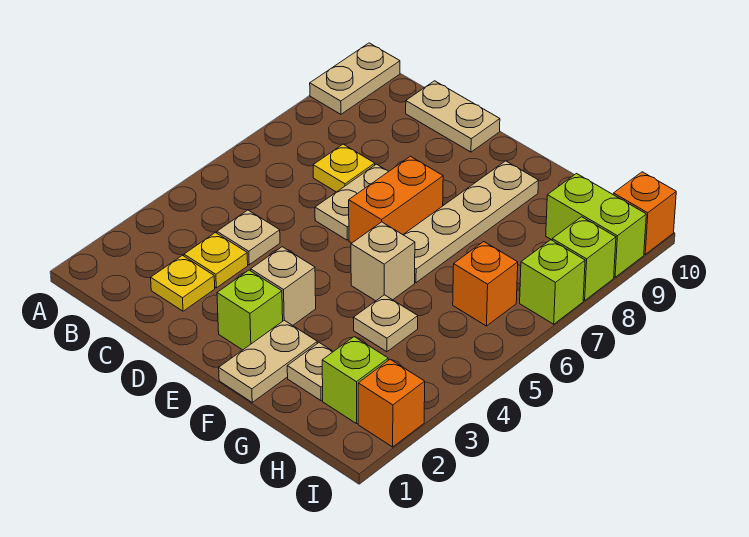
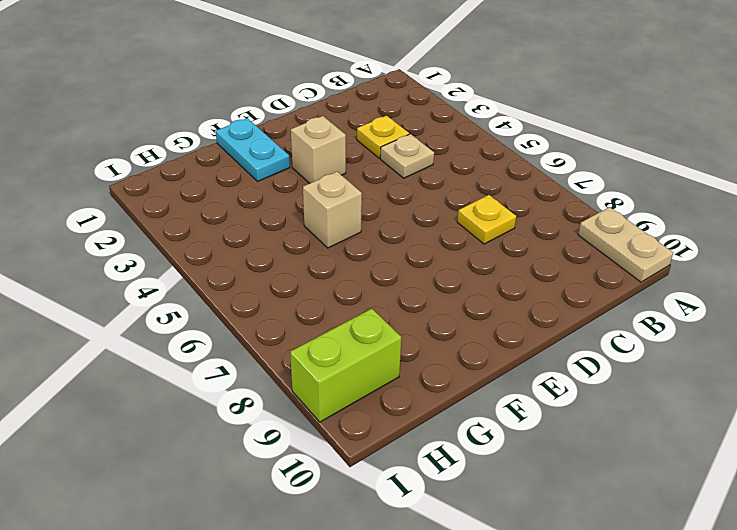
cyan plate F1:F2 level 1 -> tan plate F1:F2 level 1
none -> yellow plate C2 level 1
none -> tan plate C10:D10 level 1
none -> tan plate D6:D7 level 1

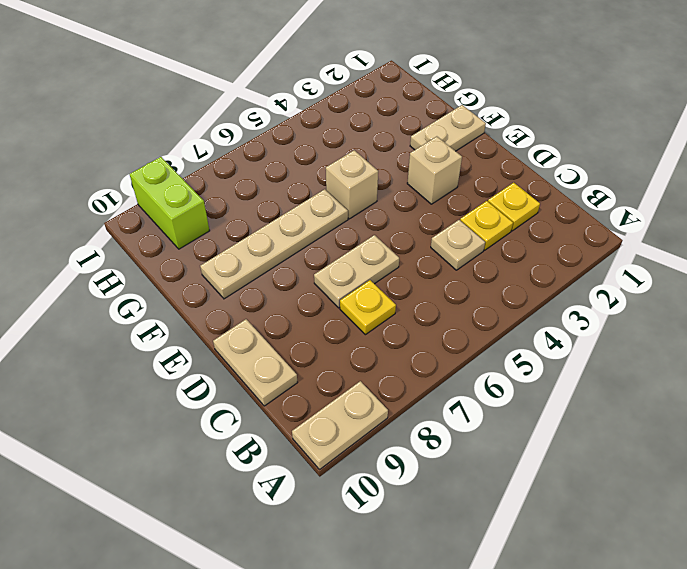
none -> lime brick E2 level 1
none -> orange brick E6:E7 level 1
none -> tan plate G2 level 1

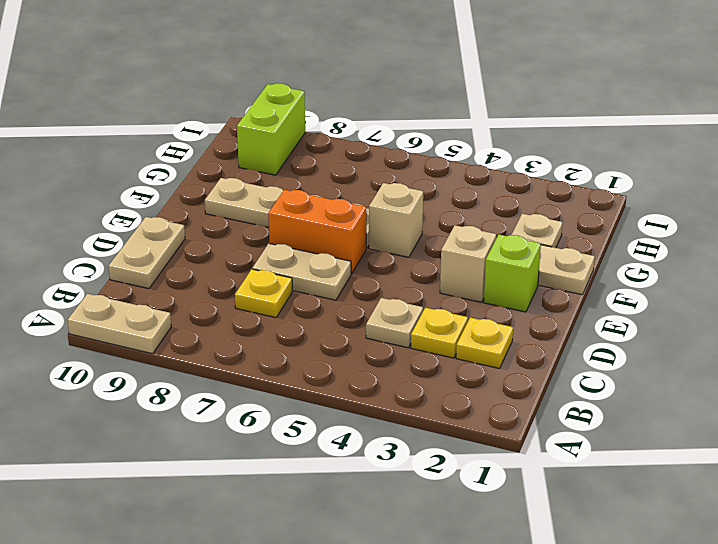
none -> tan plate G4 level 1
none -> lime brick H2 level 1
none -> orange brick H6 level 1

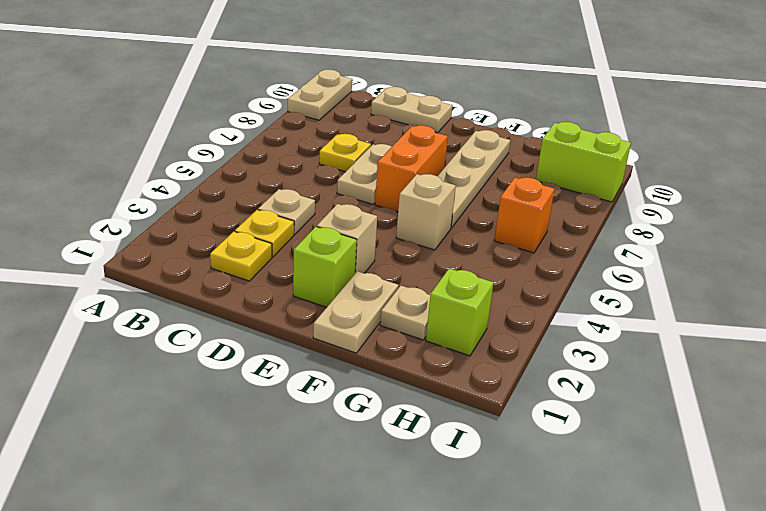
none -> tan plate G4 level 1
none -> orange brick I2 level 1
none -> lime brick I7 level 1

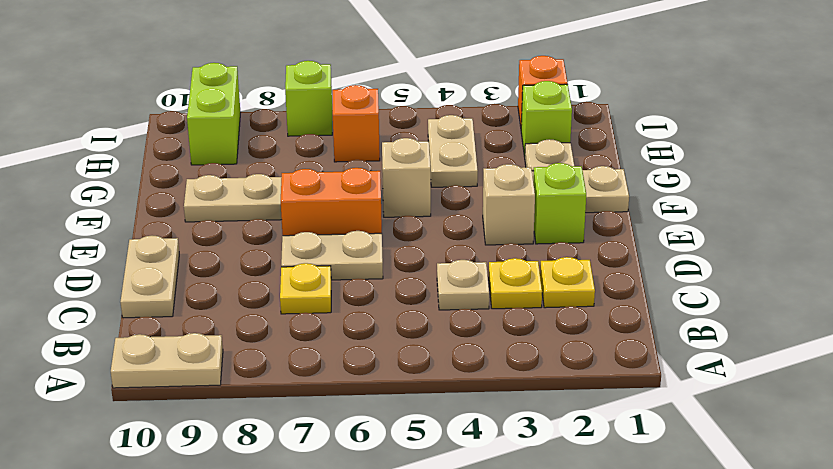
tan plate G4:H4 level 1 -> tan plate G4 level 1
none -> lime brick I8 level 1
none -> orange brick I10 level 1

